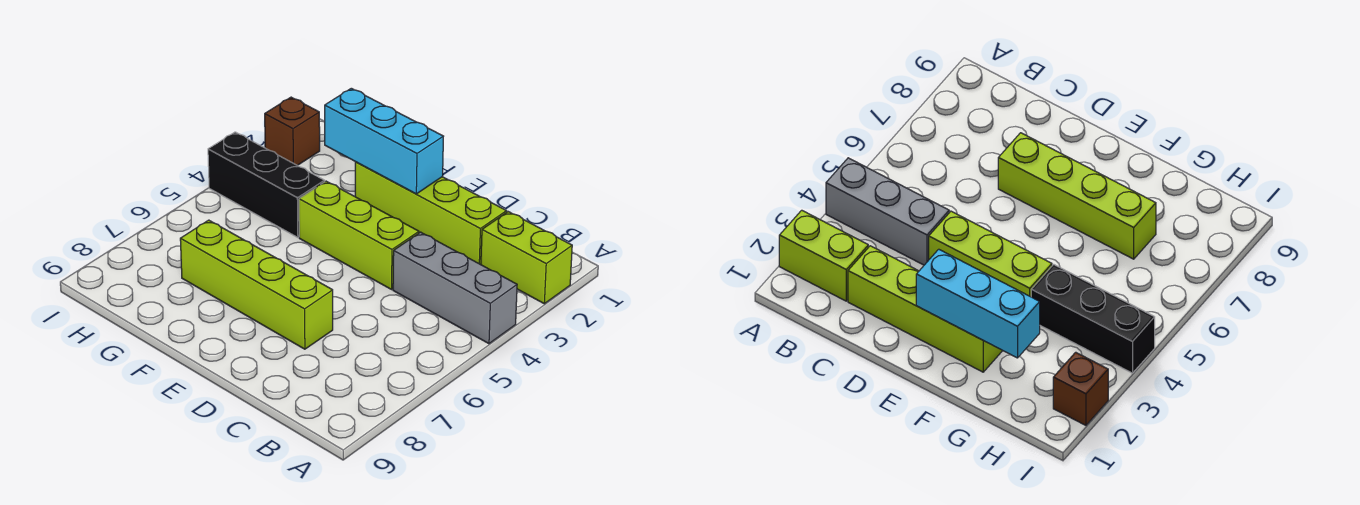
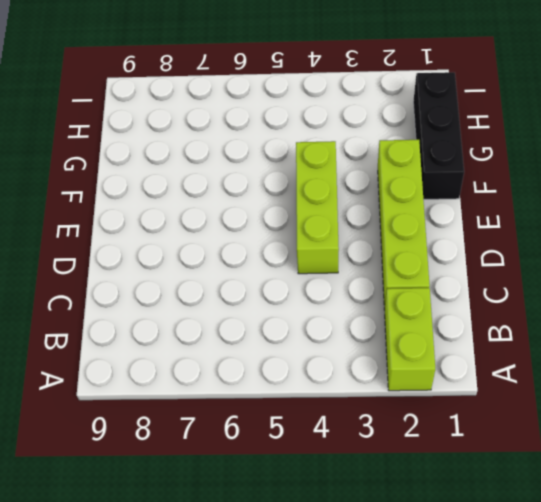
black brick F1:H1 level 1 -> black brick G4:I4 level 1
none -> grey brick A4:C4 level 1
none -> lime brick D7:G7 level 1

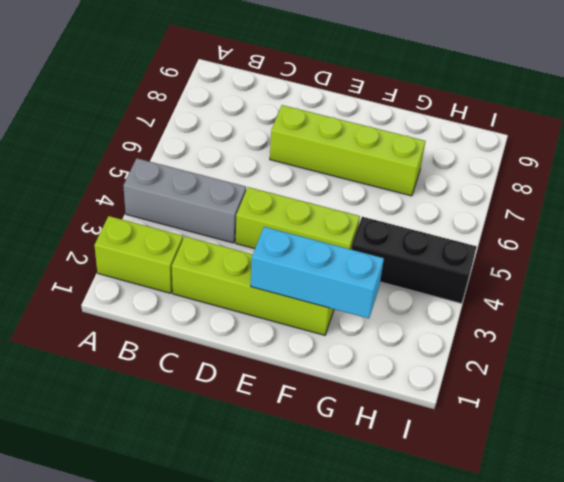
none -> brown brick I2 level 1

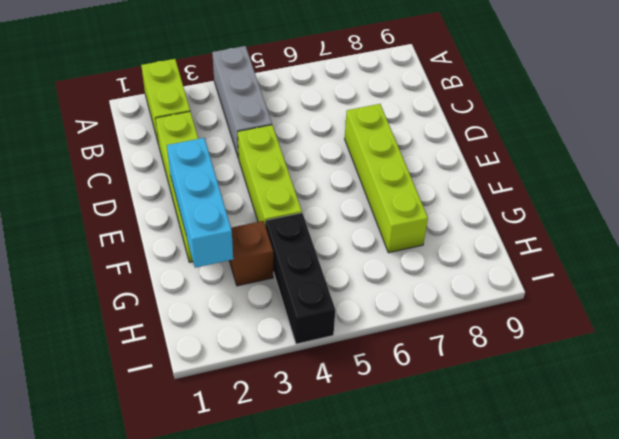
brown brick G3 level 1 -> brown brick I2 level 1

